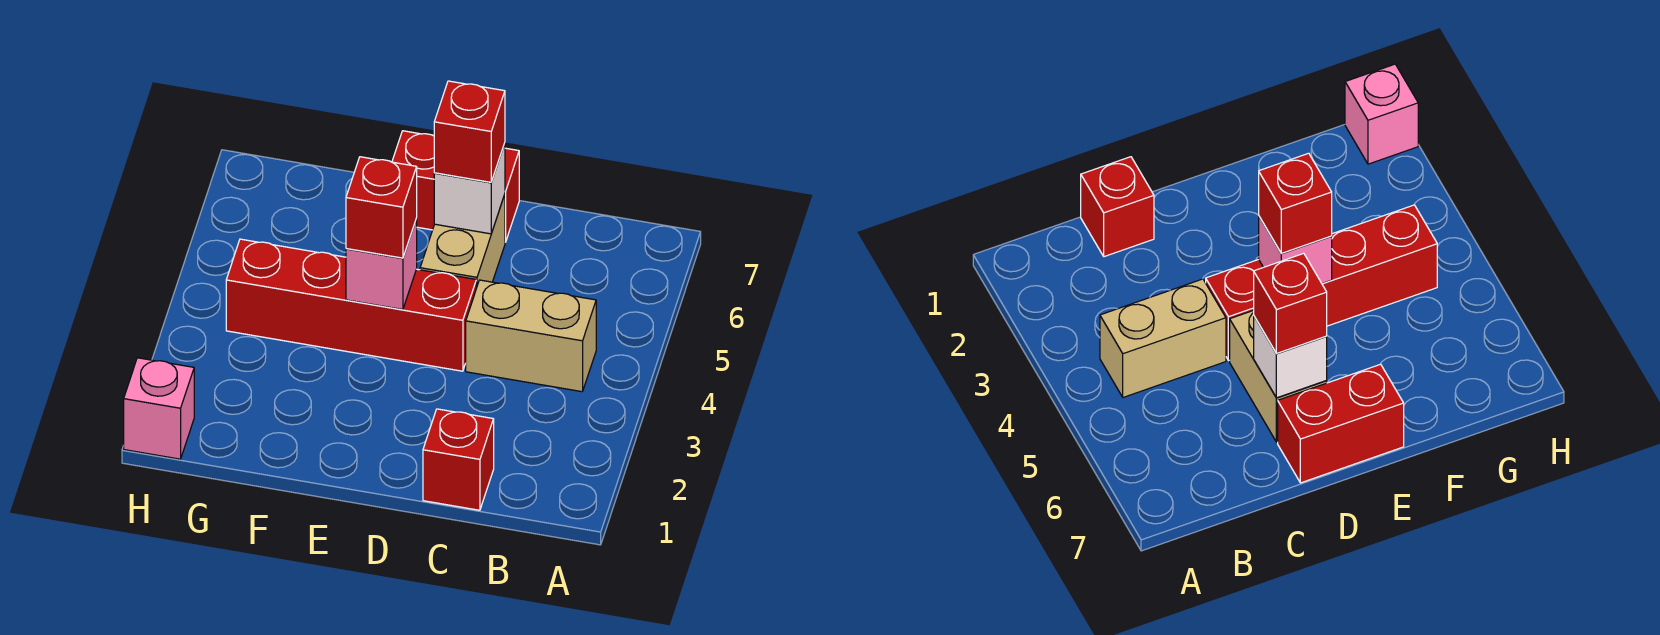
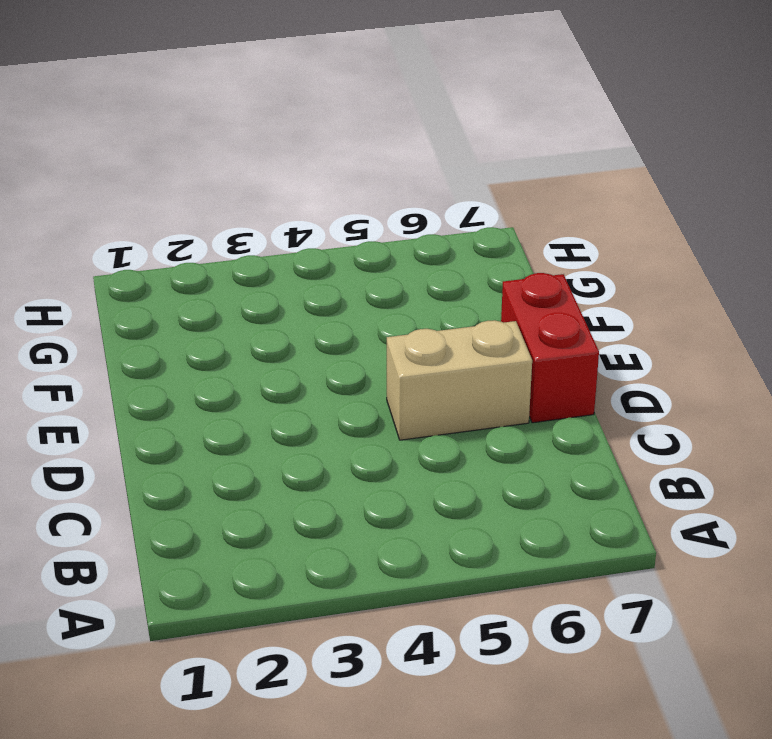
none -> tan brick B4:C4 level 1
none -> red brick C1 level 1

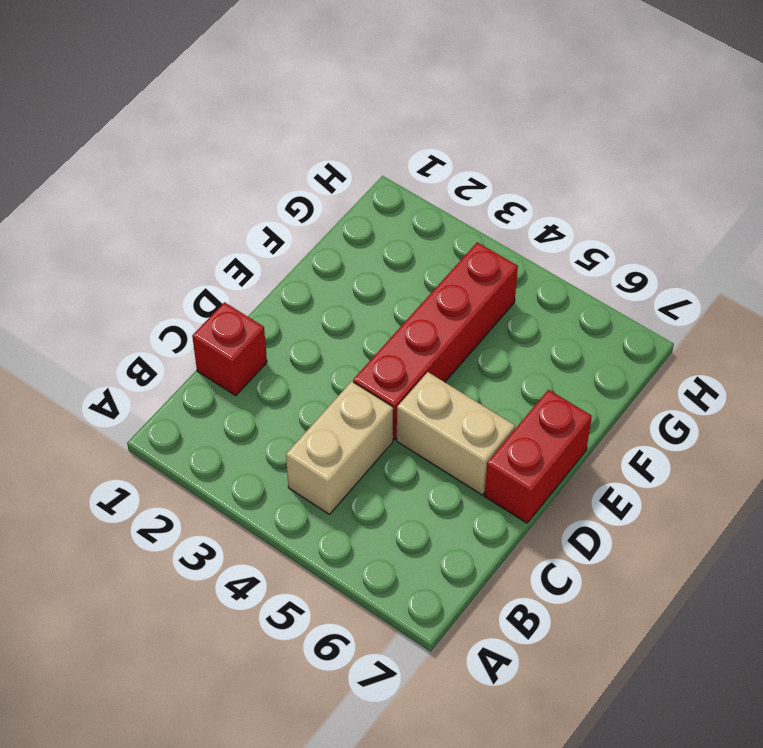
none -> pink brick H1 level 1
none -> white brick D6 level 2

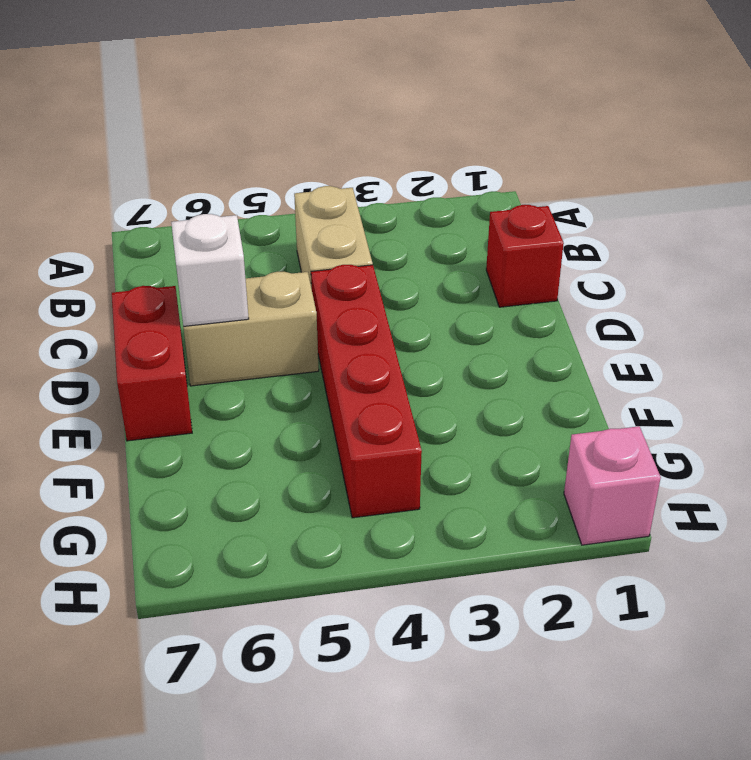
none -> pink brick E4 level 2
none -> red brick D6 level 3

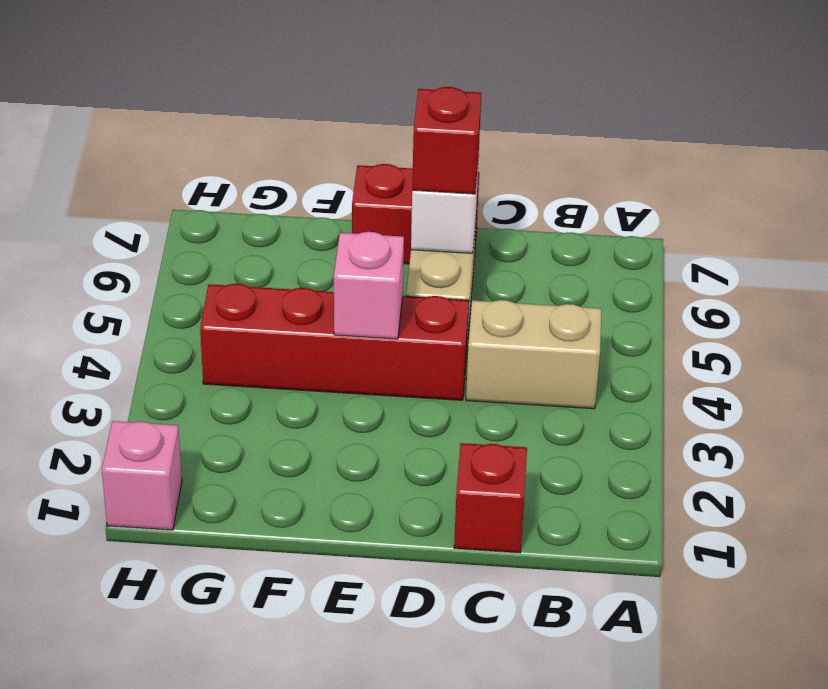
none -> red brick E4 level 3

